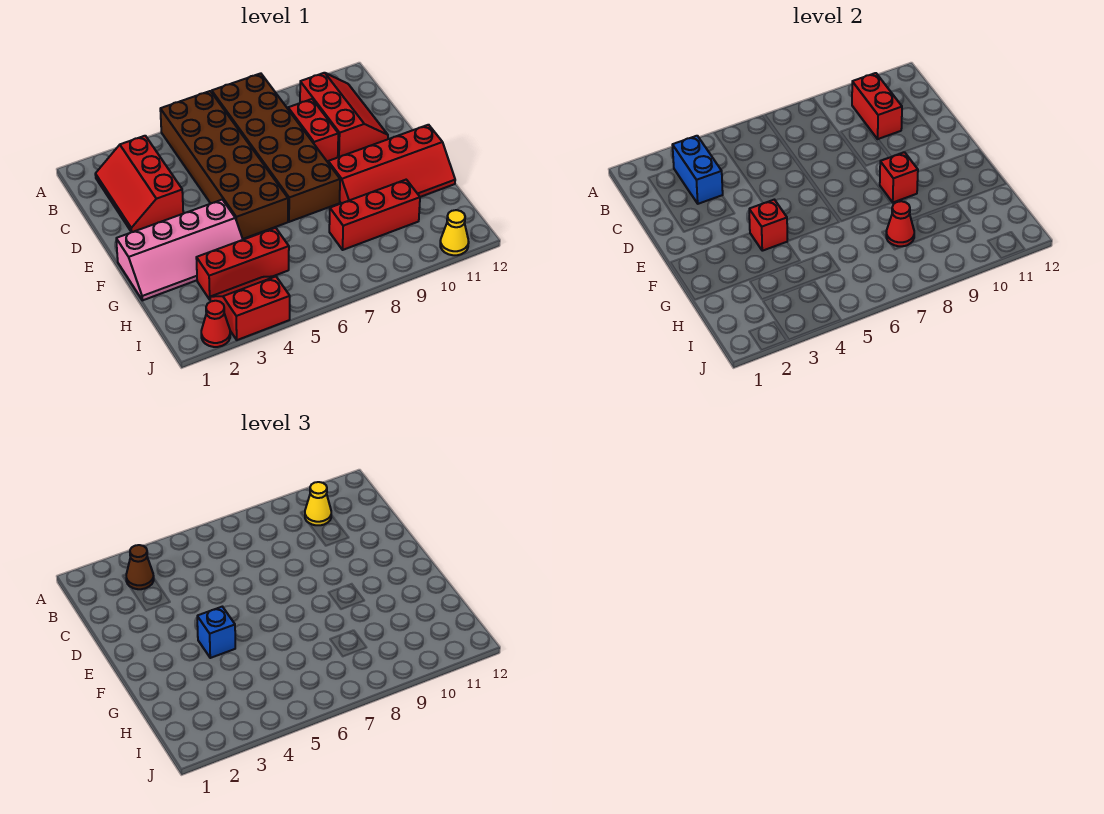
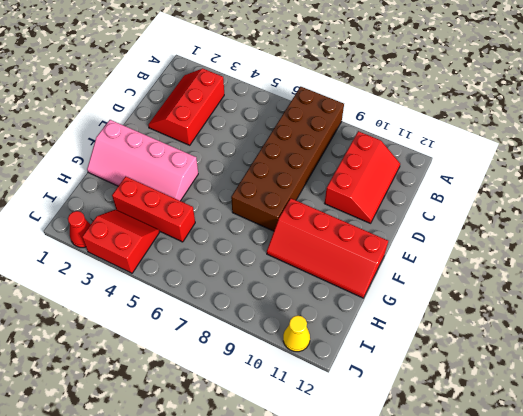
none -> brown brick A5:F6 level 1
none -> red brick C9:D9 level 1
none -> red brick H8:H10 level 1

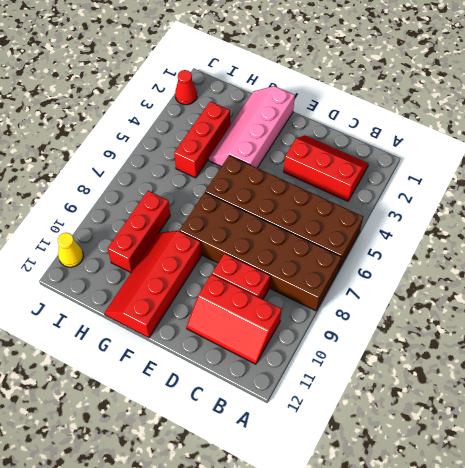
none -> red slope I3:J4 level 1 top J
none -> blue brick B3:C3 level 2
none -> red brick B10:C10 level 2

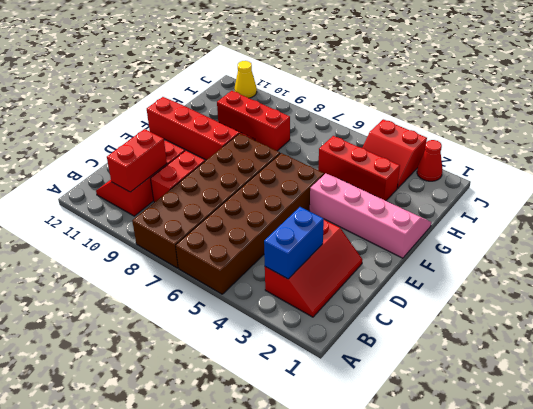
none -> red brick F4 level 2
none -> red brick F9 level 2
none -> red cone H8 level 2

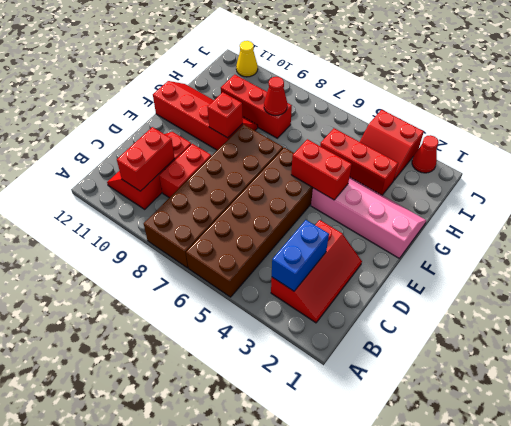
red brick F4:F5 level 2 -> red brick F4 level 2
none -> brown cone B3 level 3
none -> yellow cone B10 level 3
none -> blue brick F4 level 3

